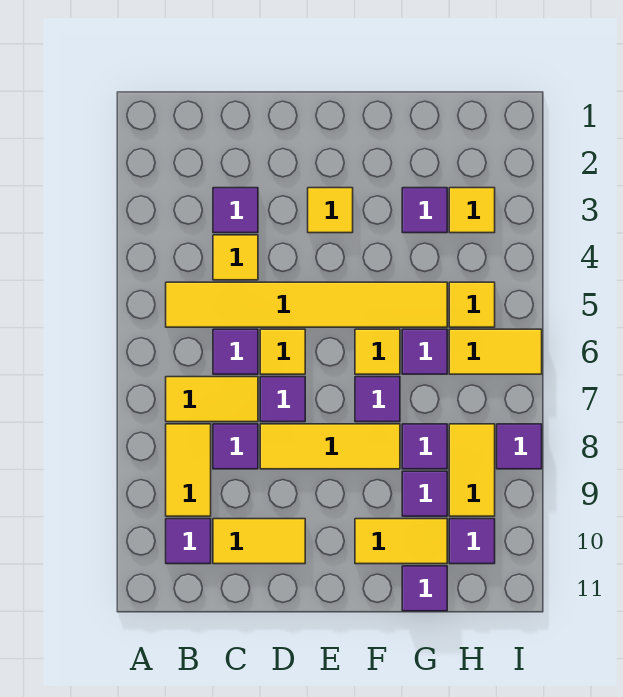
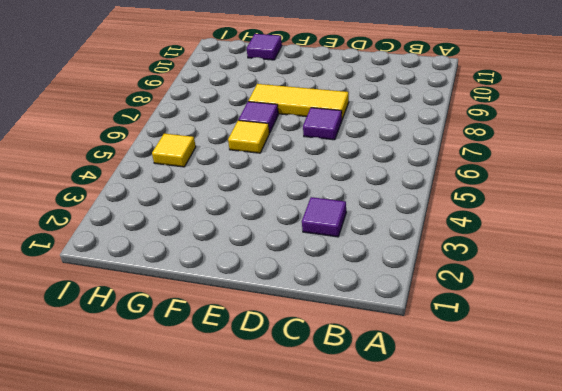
none -> yellow tile B5:G5 level 1
none -> yellow tile B7:C7 level 1
none -> yellow tile B8:B9 level 1

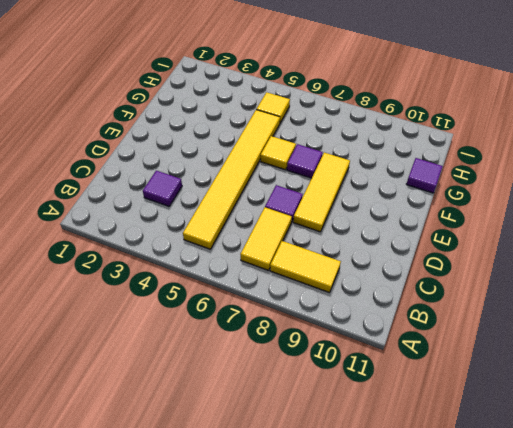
none -> purple tile B10 level 1
none -> yellow tile C4 level 1
none -> purple tile C6 level 1

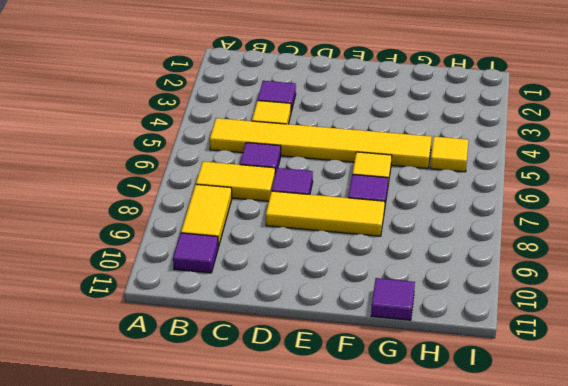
none -> purple tile C8 level 1
none -> yellow tile C10:D10 level 1
none -> yellow tile D6 level 1

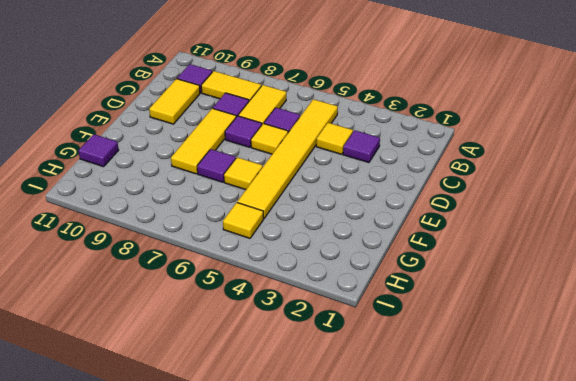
none -> yellow tile E3 level 1
none -> yellow tile F10:G10 level 1
none -> purple tile G3 level 1

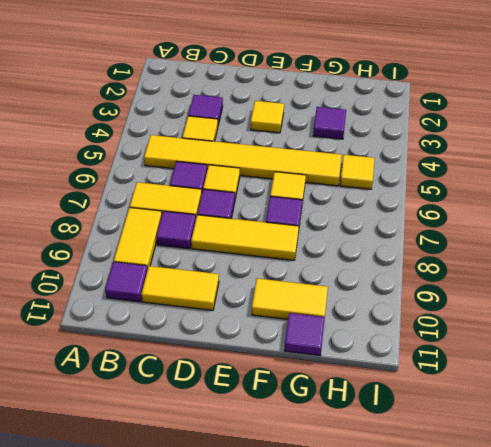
none -> purple tile G6 level 1
none -> purple tile G8 level 1
none -> purple tile G9 level 1

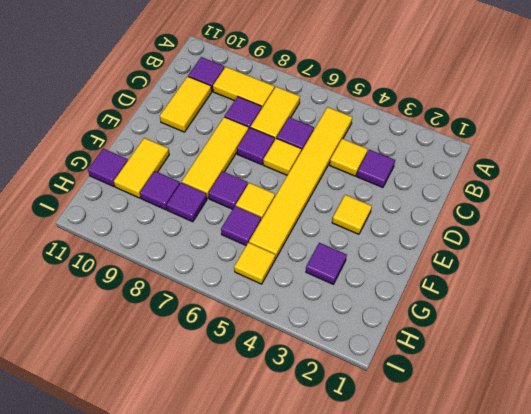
none -> yellow tile H3 level 1
none -> yellow tile H6:I6 level 1
none -> yellow tile H8:H9 level 1

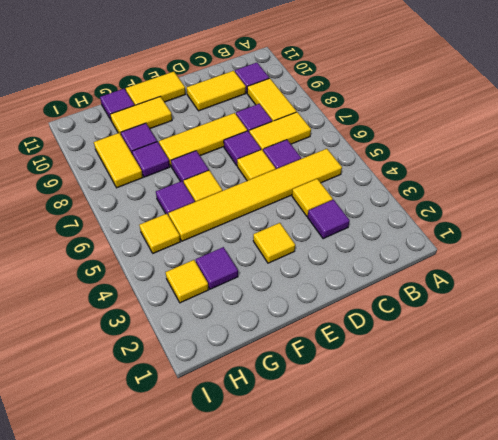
yellow tile E11:F11 level 1 -> yellow tile H6:I6 level 1
none -> purple tile H10 level 1
none -> purple tile I8 level 1

